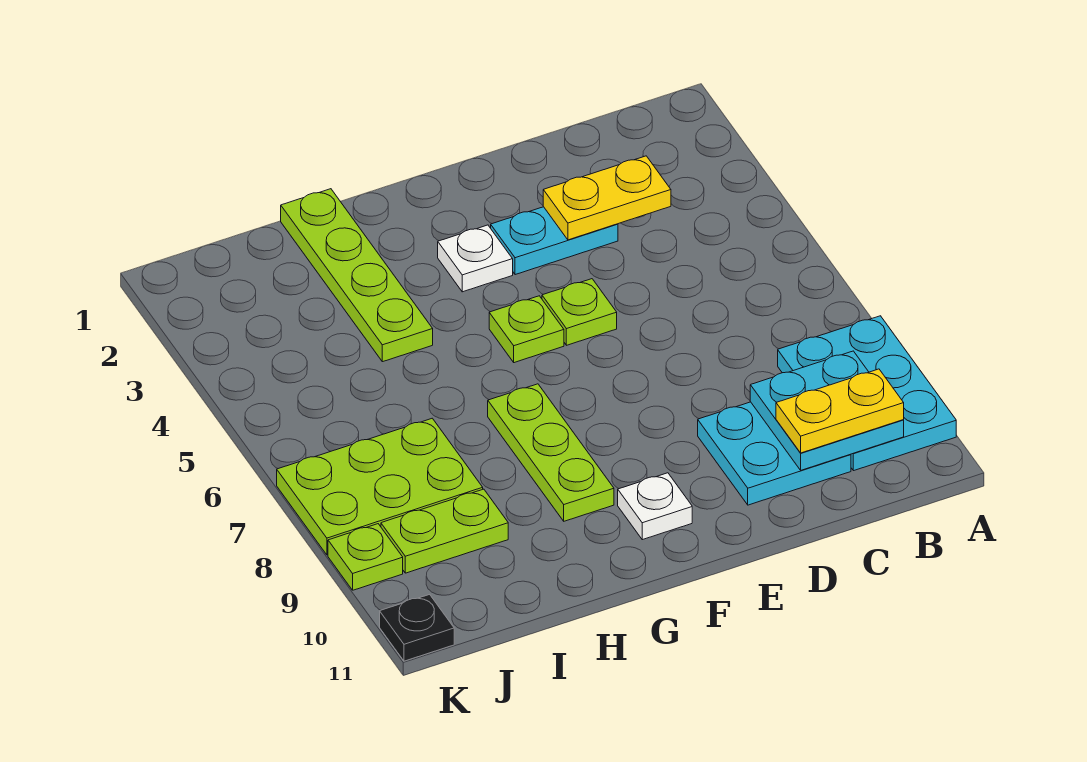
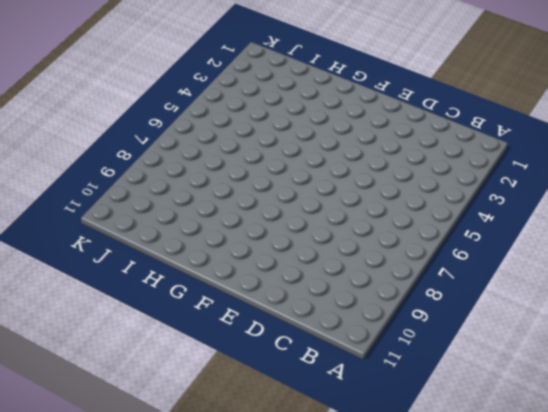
none -> cyan plate A8:B10 level 1
none -> cyan plate C9:D10 level 1
none -> cyan plate D3:E3 level 1

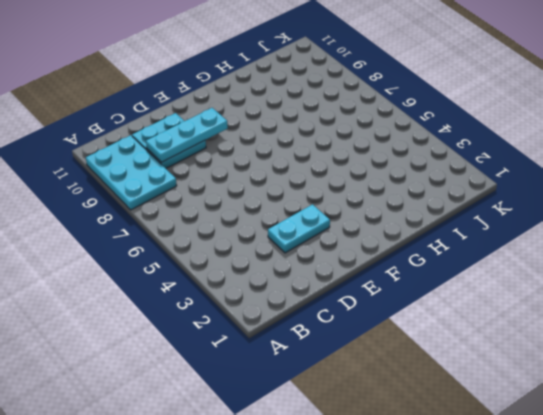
cyan plate C9:E9 level 2 -> cyan plate B9:C10 level 2
none -> lime plate E5 level 1
none -> white plate F3 level 1
none -> lime plate F5 level 1

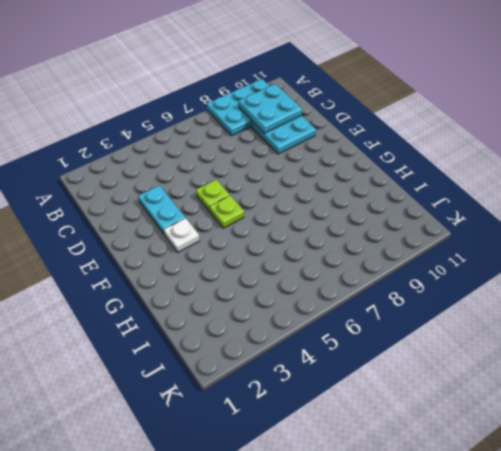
none -> white plate F10 level 1
none -> lime plate G7:G9 level 1
none -> lime plate H1:H4 level 1

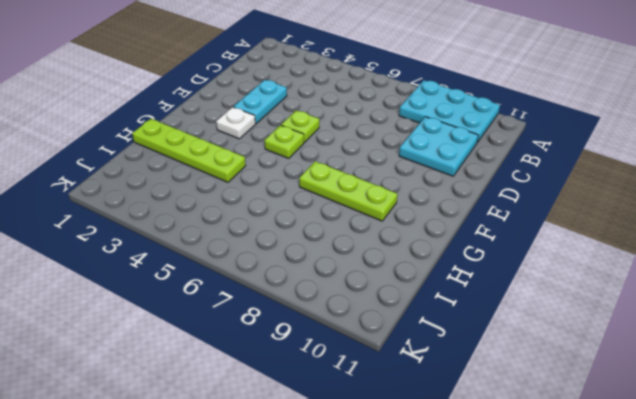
none -> white plate F10 level 1
none -> lime plate I7:K8 level 1
none -> lime plate I9:J9 level 1

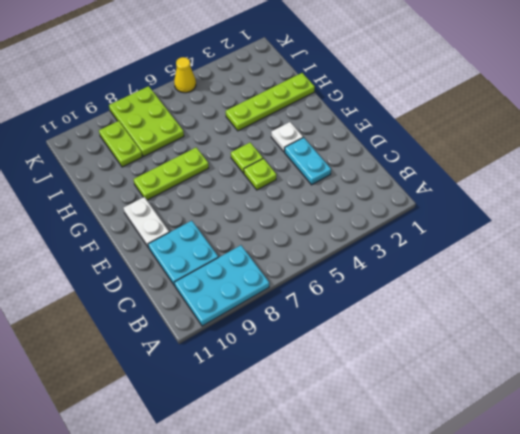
white plate E10:F10 level 1 -> white plate F10 level 1
yellow cone K5 level 1 -> none
none -> lime plate K9 level 1
none -> black plate K11 level 1
none -> cyan plate B9:C10 level 2

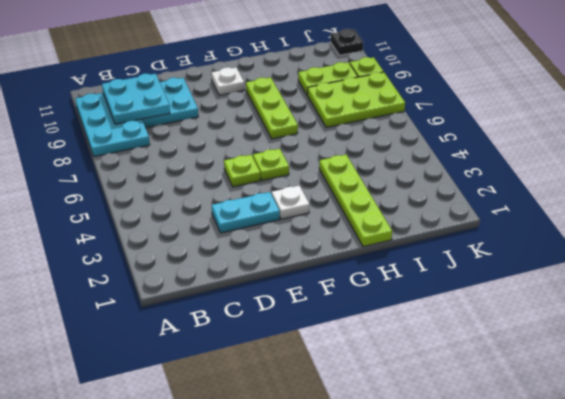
none -> yellow plate C3:D3 level 2
none -> yellow plate B10:C10 level 3

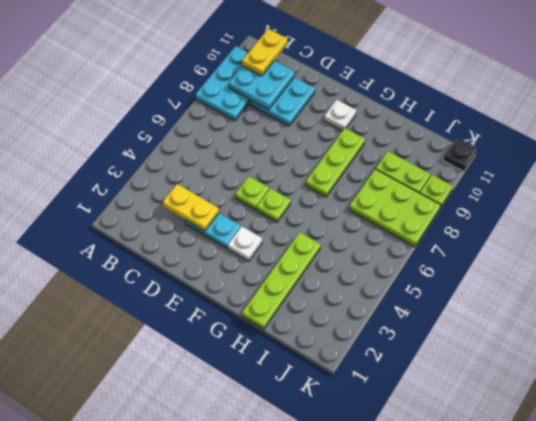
yellow plate B10:B11 level 3 -> yellow plate B10:C10 level 3

